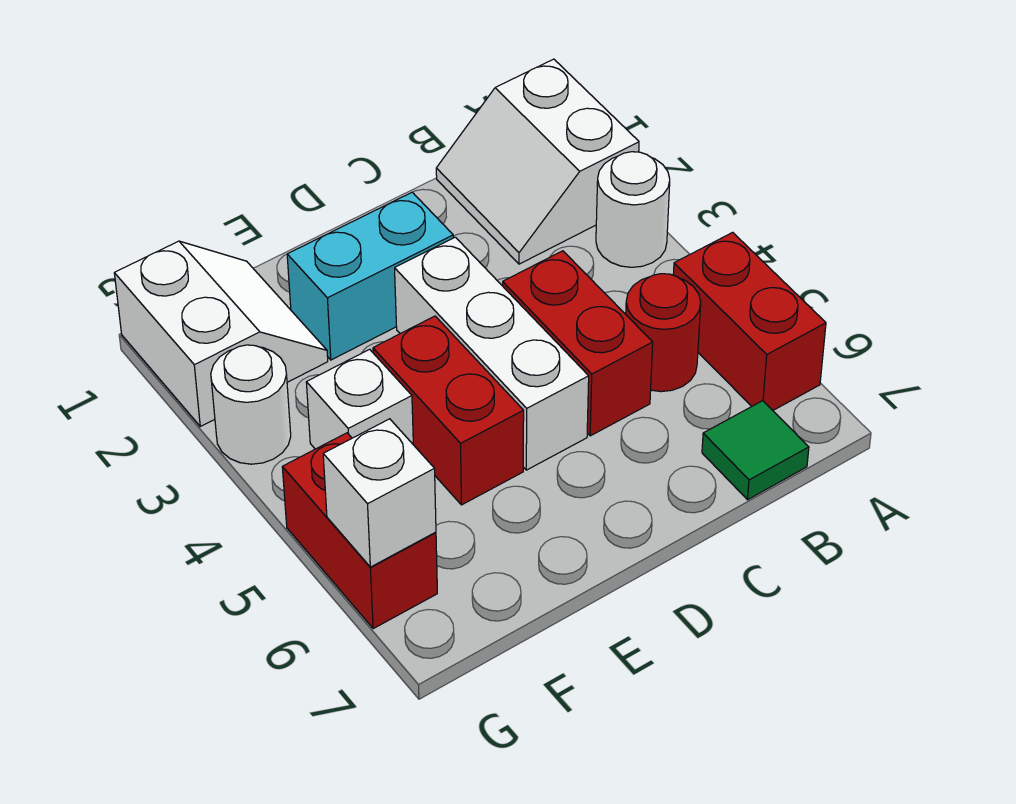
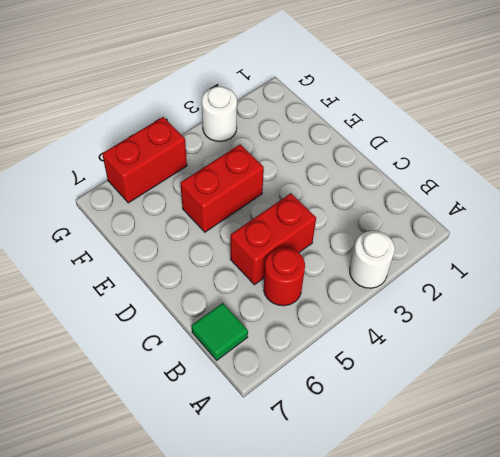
none -> white slope A1:B2 level 1 top A
none -> red brick A5:A6 level 1
none -> cyan brick D2:E2 level 1

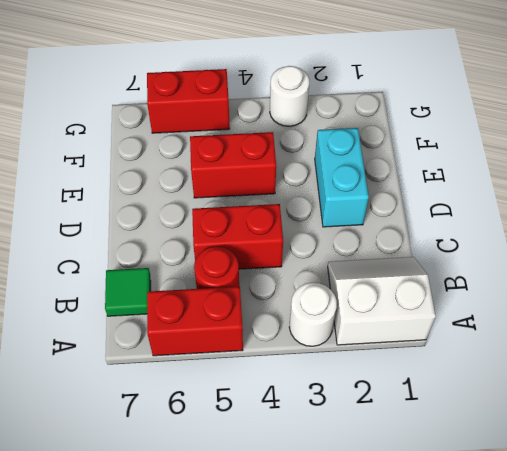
none -> white brick D3:D5 level 1
none -> white slope F1:G2 level 1 top G
none -> white brick F4 level 1

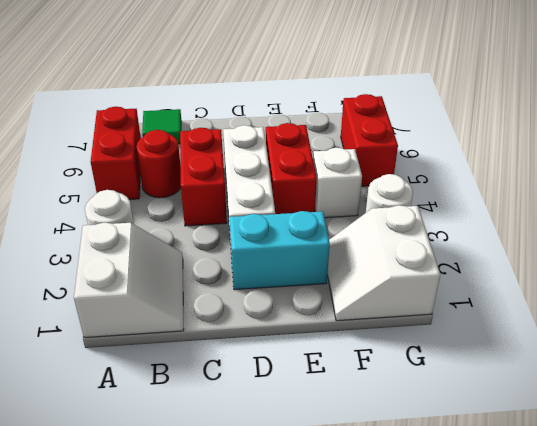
none -> white brick G6 level 2

